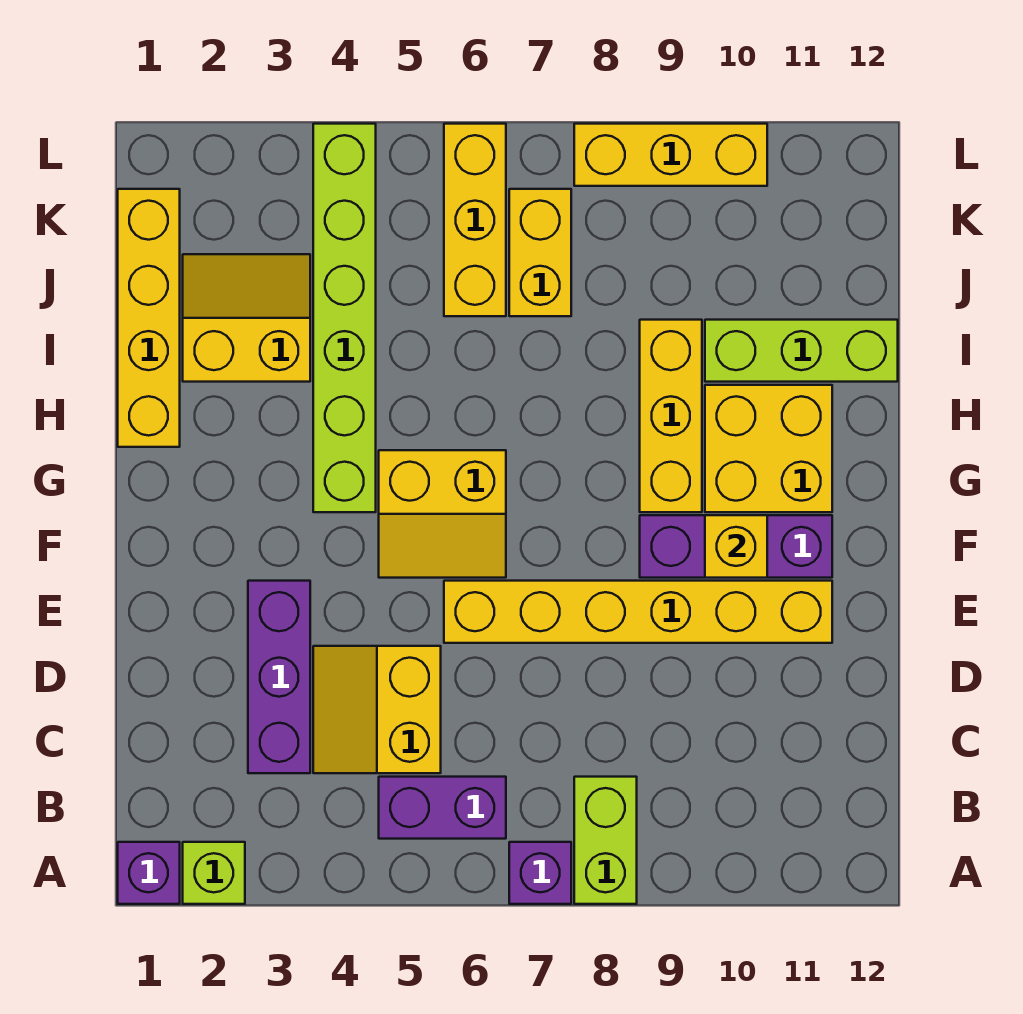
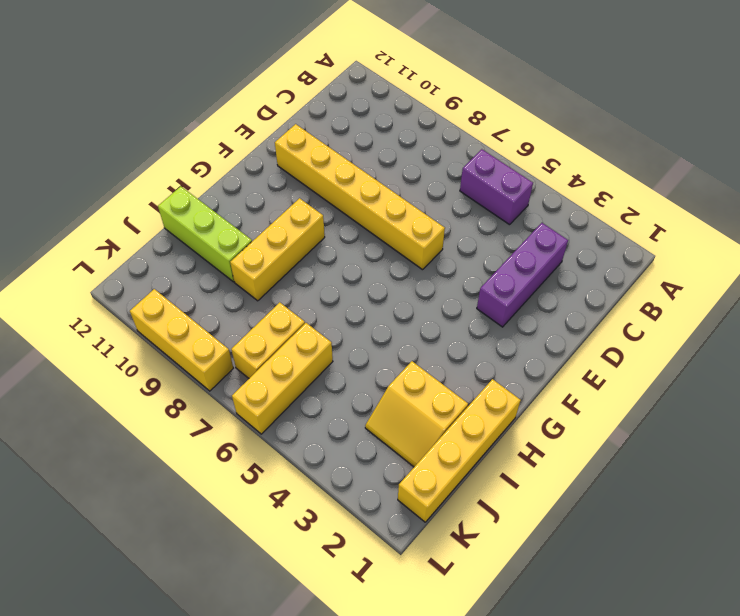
none -> purple brick A1 level 1
none -> lime brick A2 level 1
none -> purple brick A7 level 1

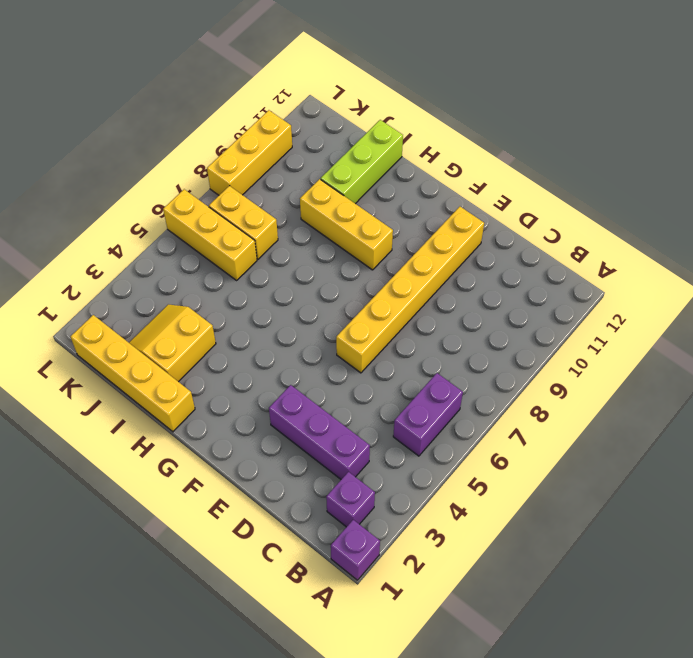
purple brick B2 level 1 -> purple brick A7 level 1
none -> lime brick A2 level 1
none -> lime brick A8:B8 level 1
none -> yellow slope C4:D5 level 1 top 5

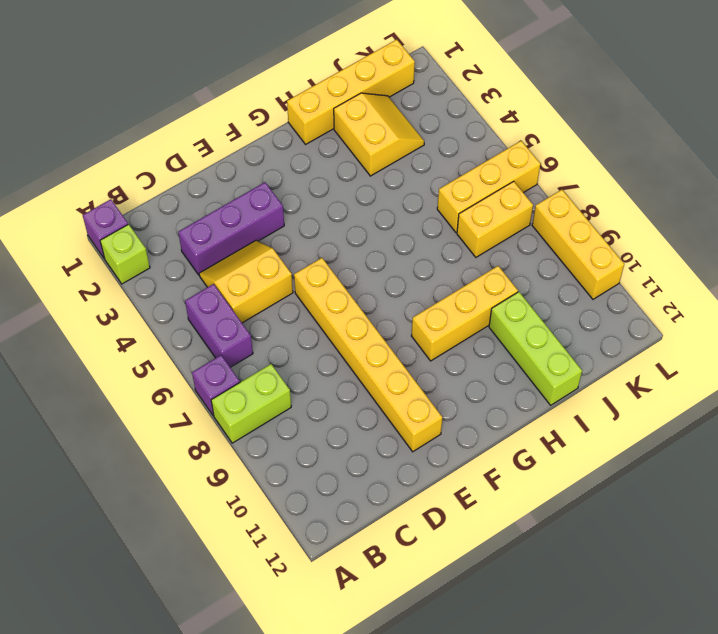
none -> yellow slope F5:G6 level 1 top G
none -> purple brick F9:F11 level 1
none -> lime brick G4:L4 level 1

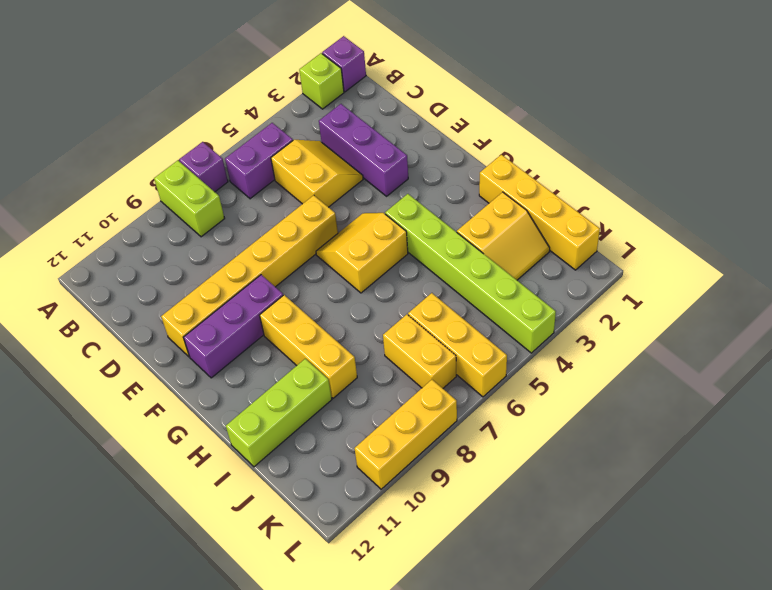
none -> yellow brick G10:H11 level 1
none -> yellow brick F10 level 2

